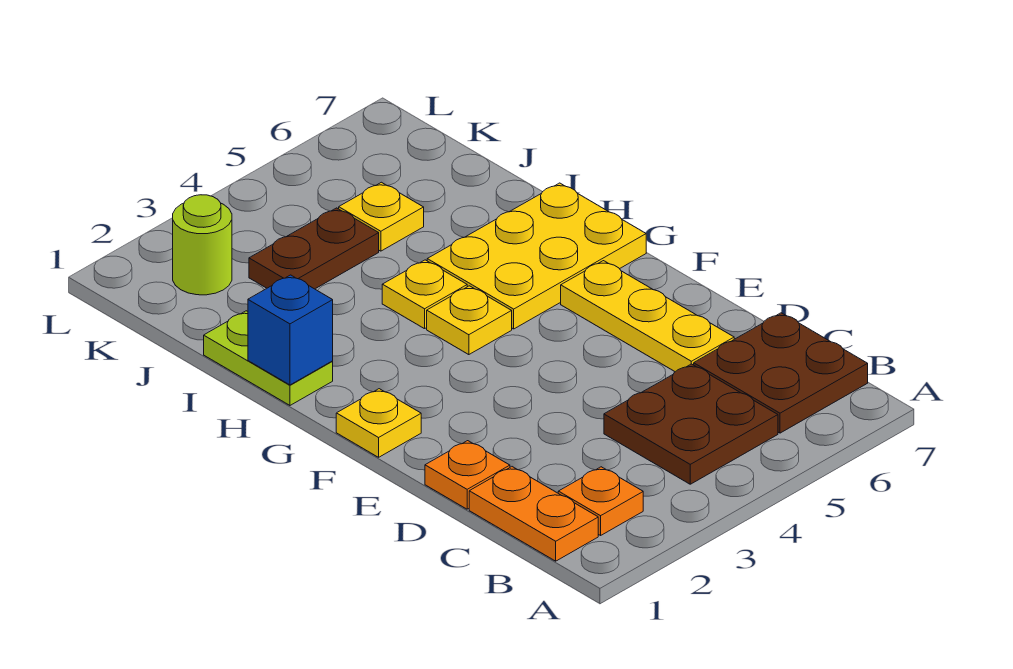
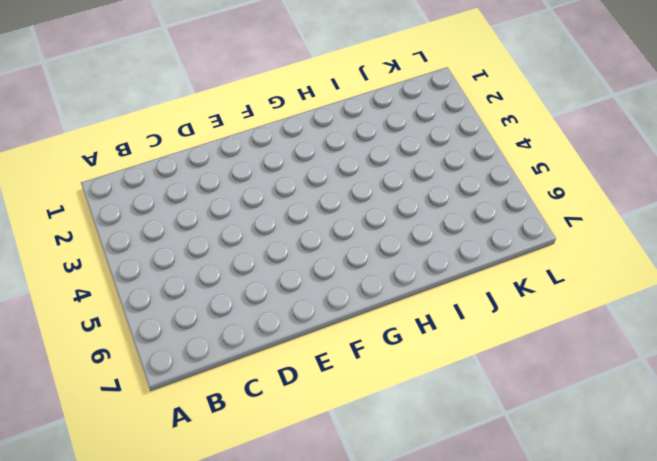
none -> orange plate B1:C1 level 1
none -> orange plate B2 level 1
none -> brown plate B4:C5 level 1

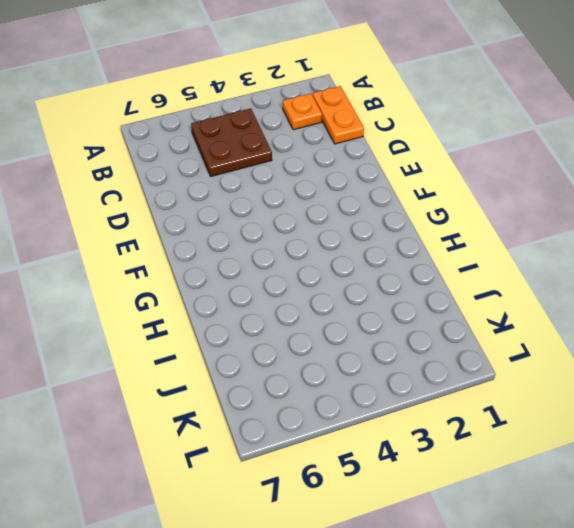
none -> brown plate B6:C7 level 1
none -> orange plate D1 level 1
none -> yellow plate D6:F6 level 1

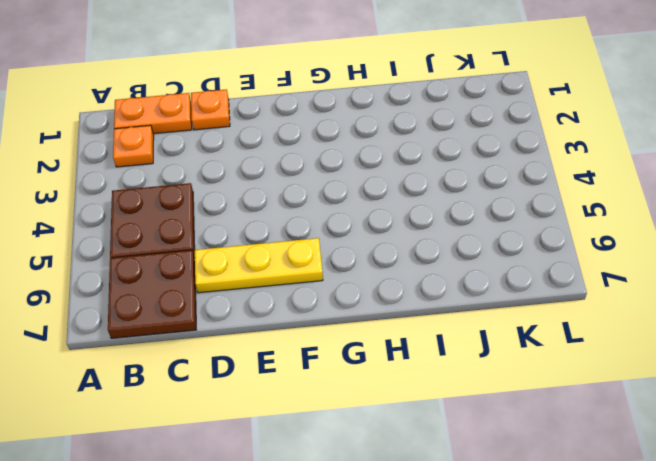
none -> yellow plate F1 level 1
none -> yellow plate G4 level 1
none -> yellow plate G5:H7 level 1

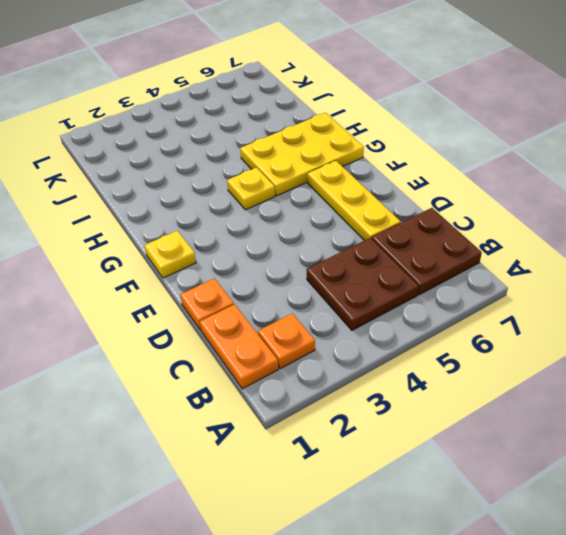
none -> lime plate H1:I1 level 1
none -> yellow plate H4 level 1
none -> brown plate J3:J4 level 1

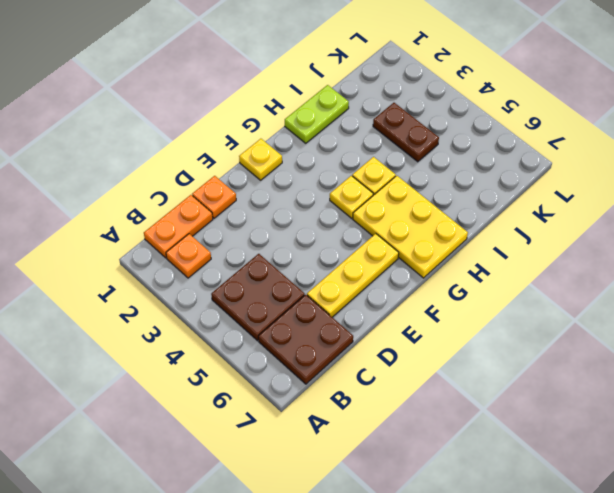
none -> yellow plate J5 level 1
none -> lime round brick K2 level 1
none -> blue brick H1 level 2

